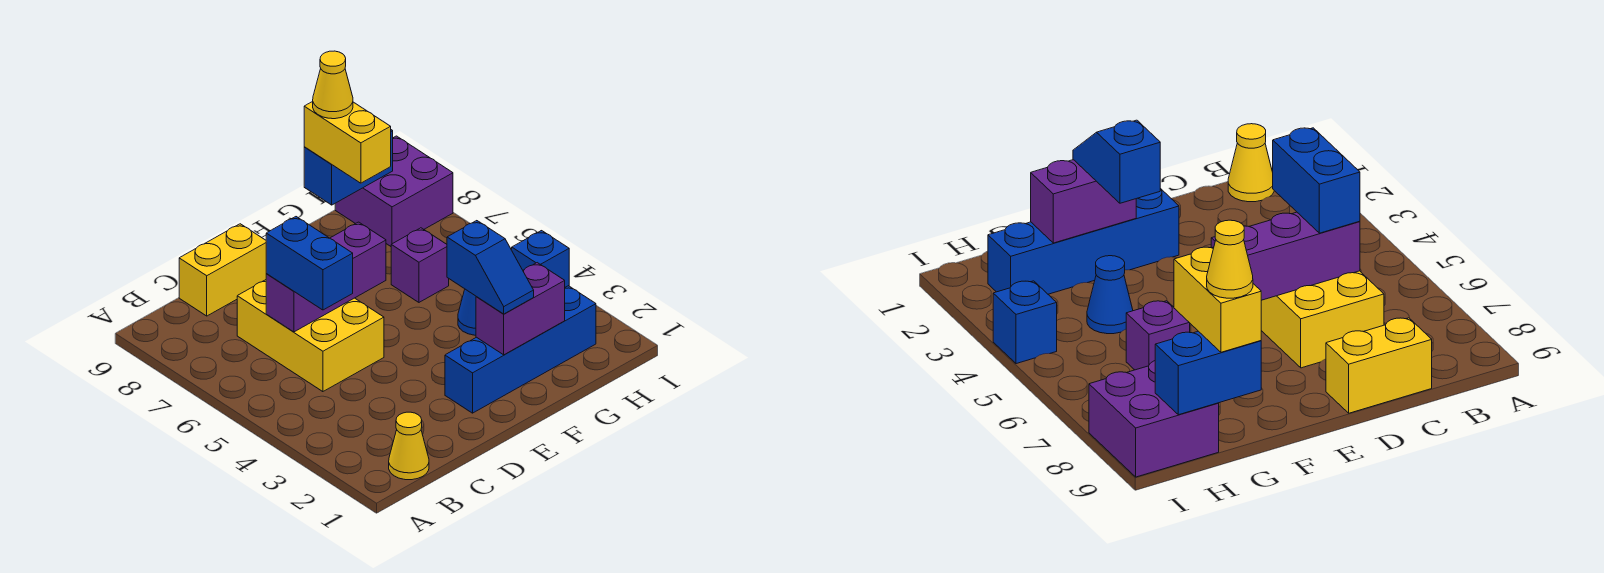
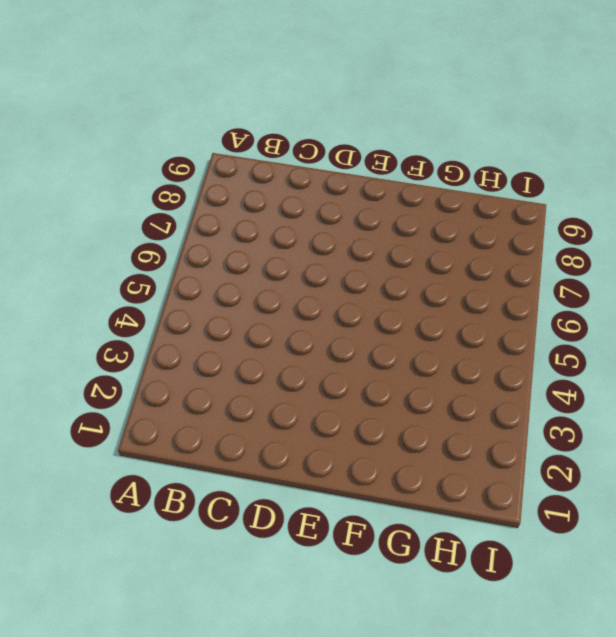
none -> yellow cone B1 level 1
none -> yellow brick C5:D7 level 1
none -> yellow brick C9:D9 level 1

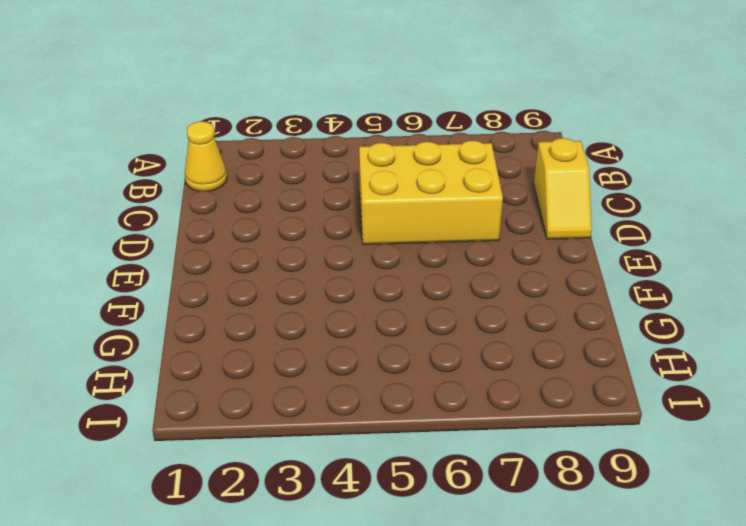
yellow slope C9:D9 level 1 top C -> yellow brick C9:D9 level 1
none -> blue brick E2:H2 level 1
none -> blue cone G4 level 1
none -> purple brick G6 level 1

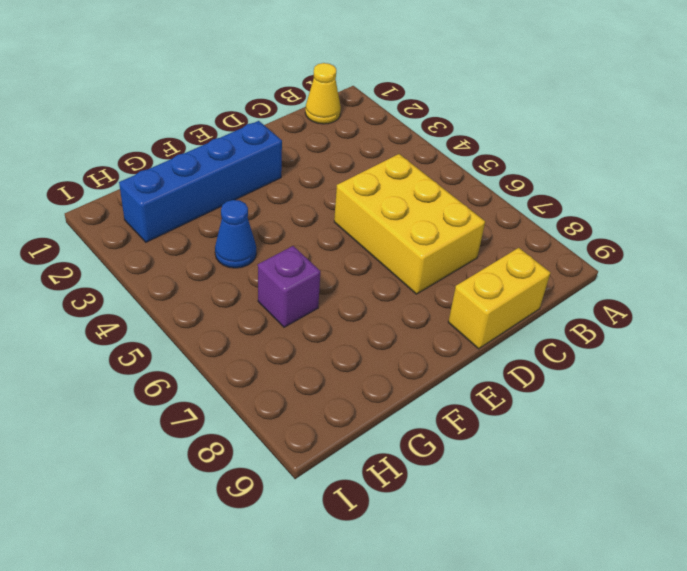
none -> purple brick H8:I9 level 1
none -> blue brick I4 level 1
none -> purple brick C6:E6 level 2

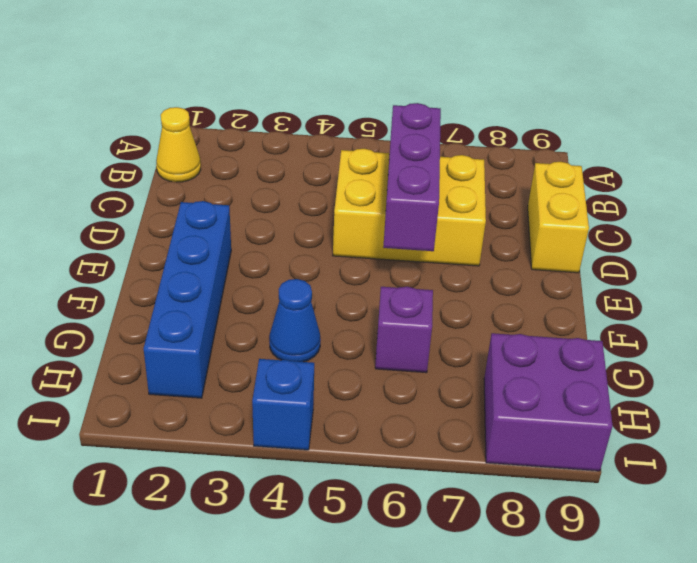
none -> purple brick F2:G2 level 2
none -> blue brick G9:H9 level 2
none -> blue brick C5:C6 level 3

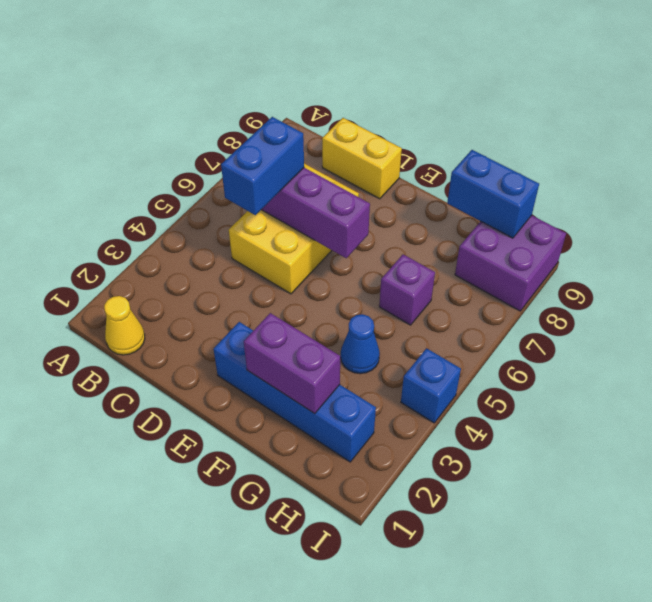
none -> blue slope F2:F3 level 3 top 3
none -> yellow brick G8:G9 level 3
none -> yellow cone G9 level 4

